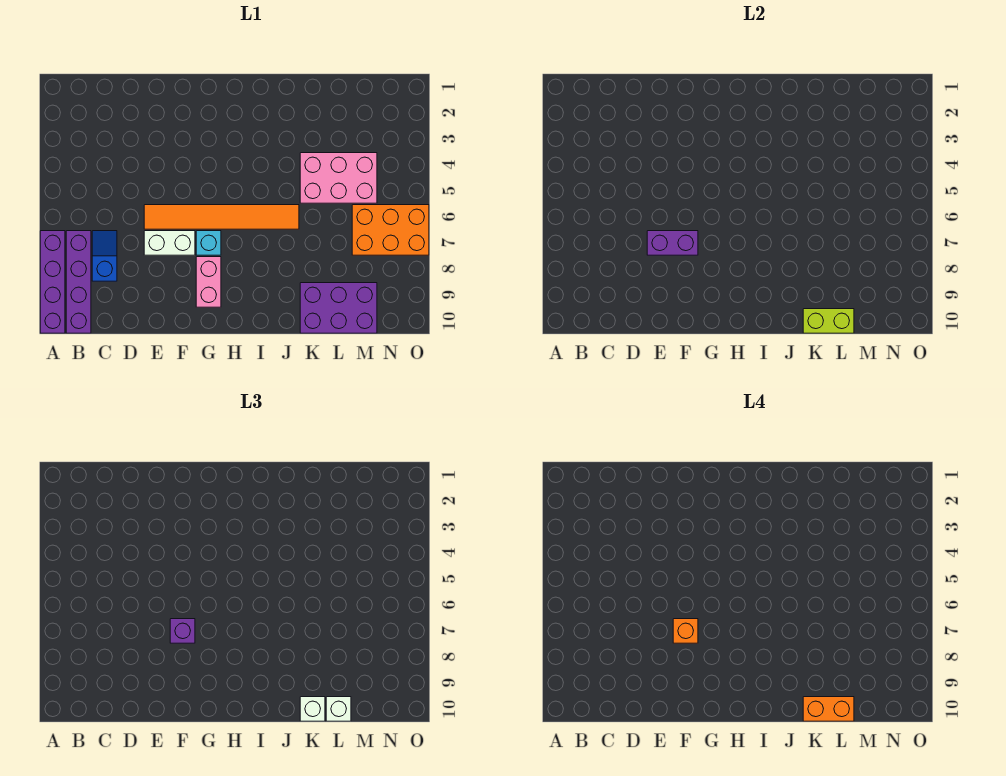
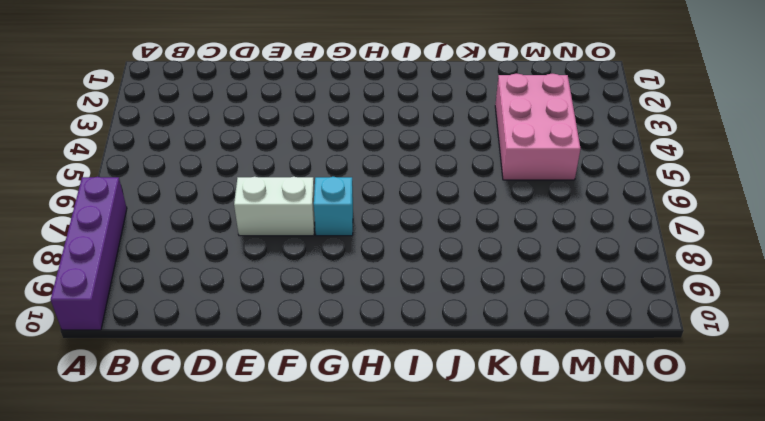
pink brick L3:M5 level 1 -> pink brick K4:M5 level 1
none -> purple brick B7:B10 level 1
none -> blue slope C7:C8 level 1 top 8
none -> orange tile E6:J6 level 1

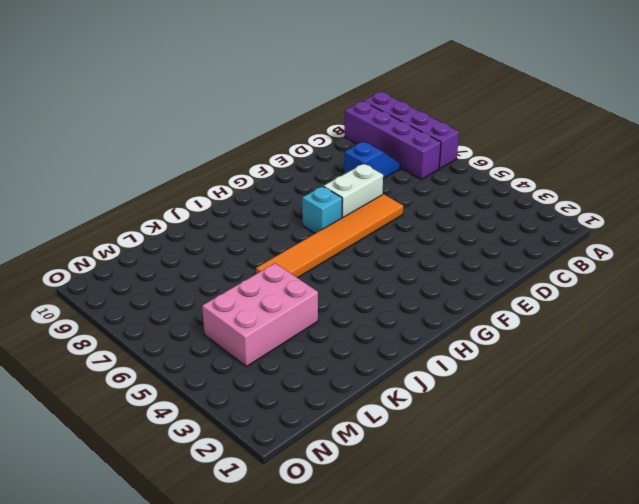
blue slope C8:D8 level 1 top D -> blue slope C7:C8 level 1 top 8
none -> pink brick G8:G9 level 1
none -> purple brick K9:M10 level 1
none -> orange brick M6:O7 level 1

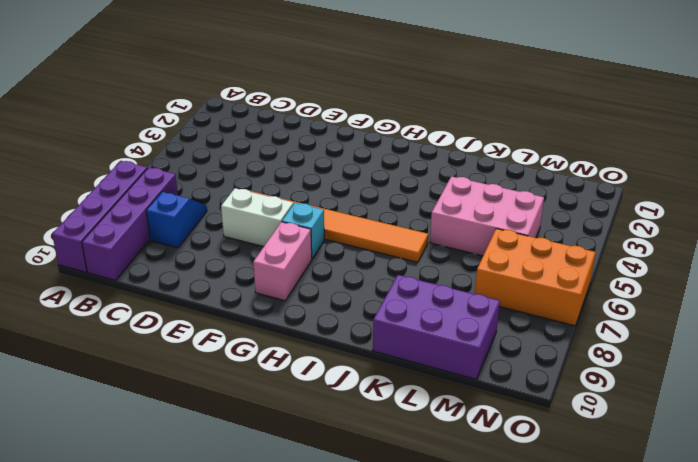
none -> purple brick E7:F7 level 2
none -> lime brick K10:L10 level 2
none -> purple brick F7 level 3

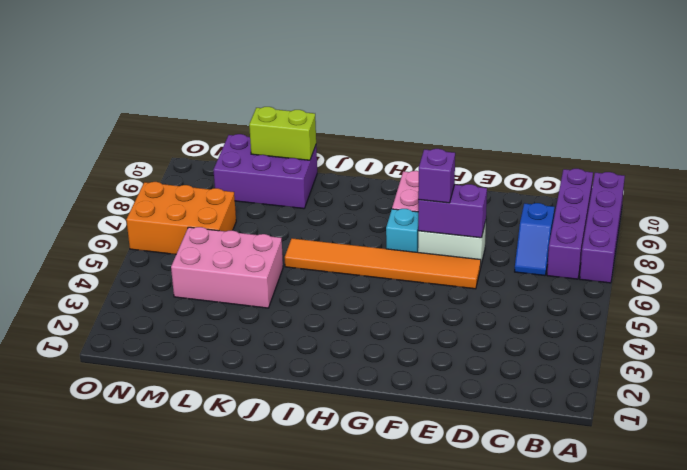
none -> white brick K10 level 3
none -> white brick L10 level 3
none -> orange brick F7 level 4

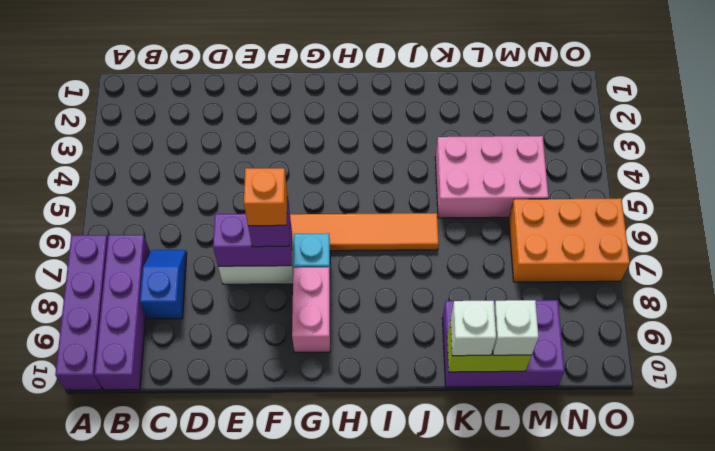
none -> orange brick K10:L10 level 4

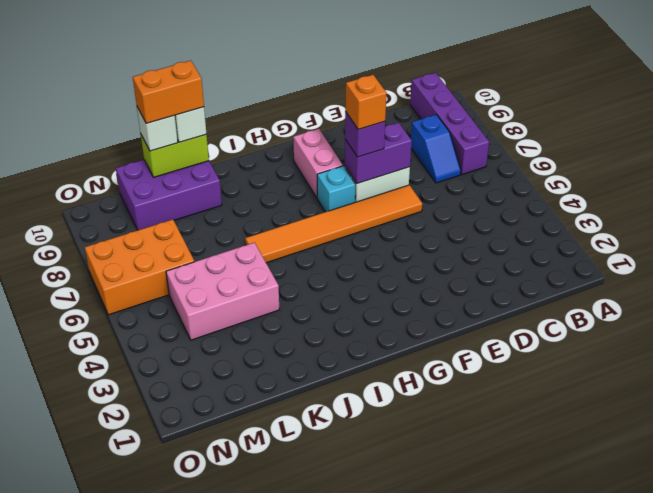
none -> purple brick A7:A10 level 1

